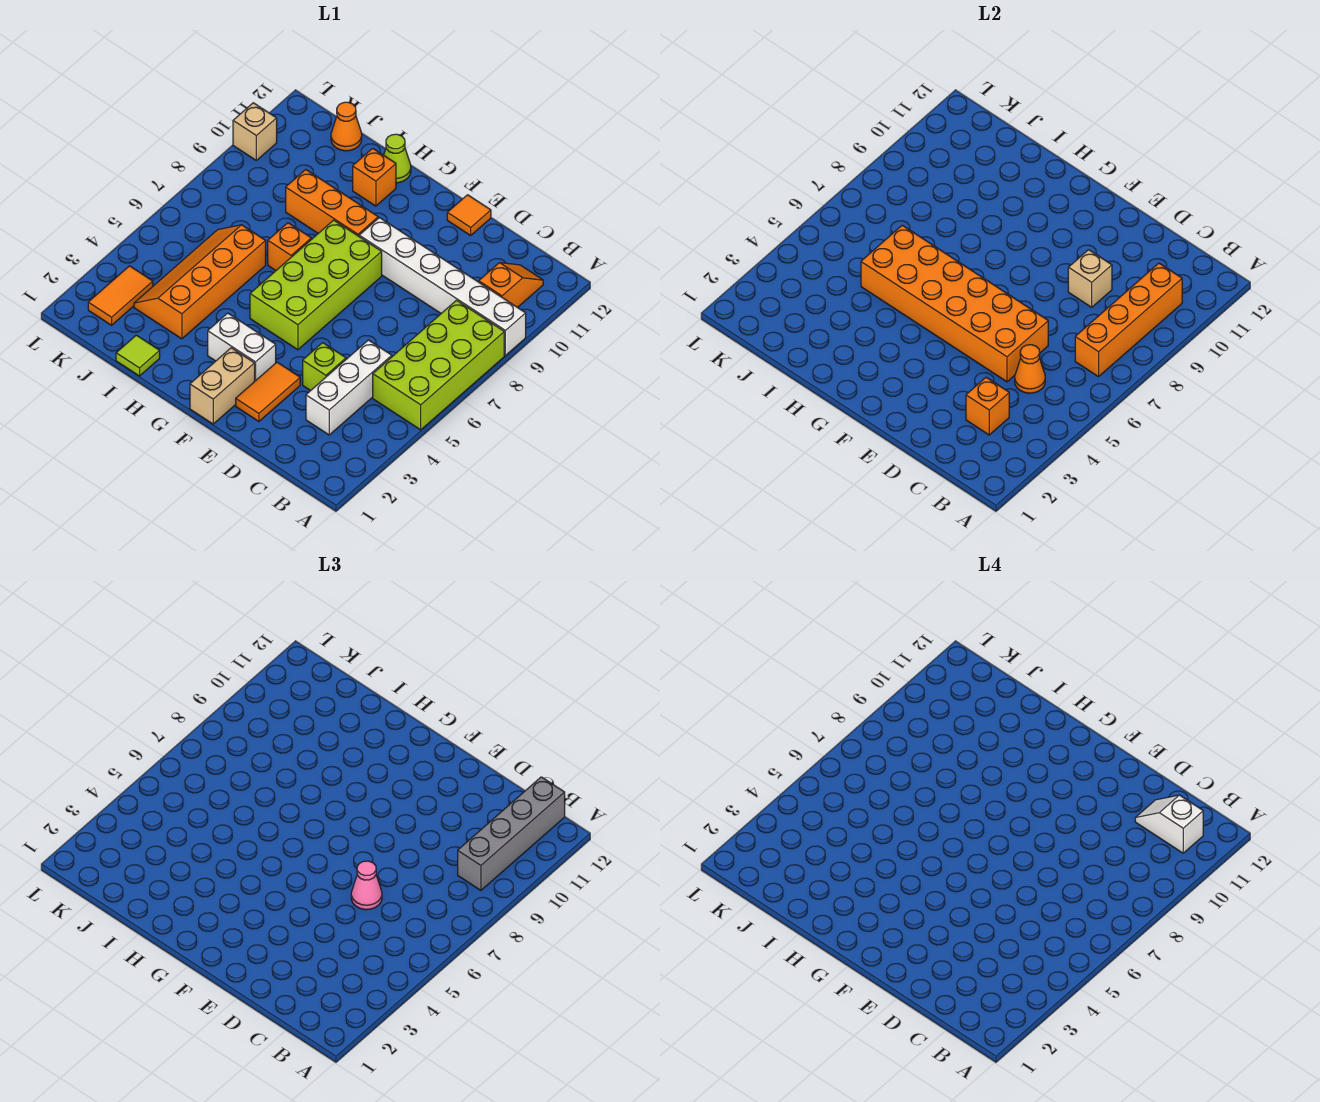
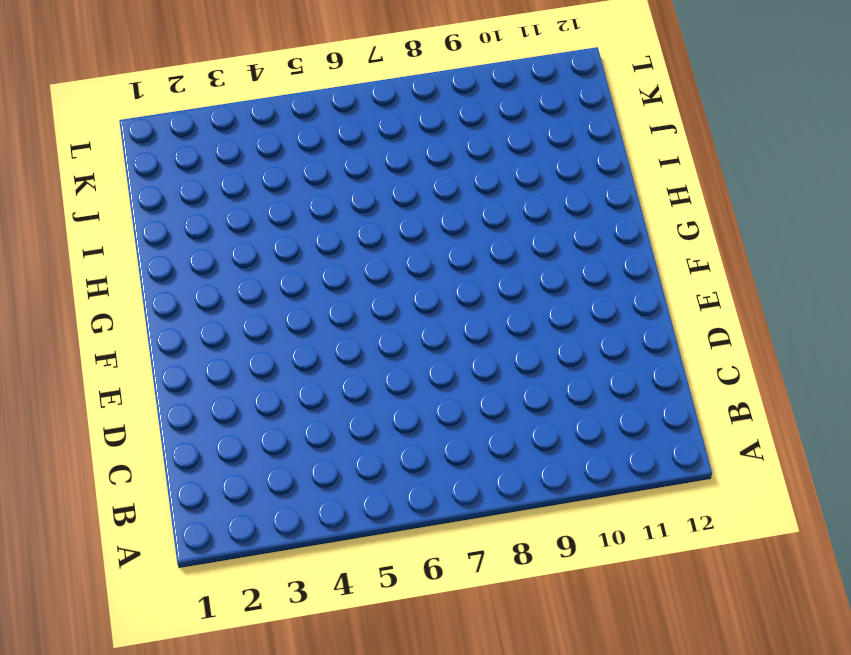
none -> lime brick A5:B8 level 1
none -> white brick A9:F9 level 1
none -> orange slope B10:B11 level 1 top 10

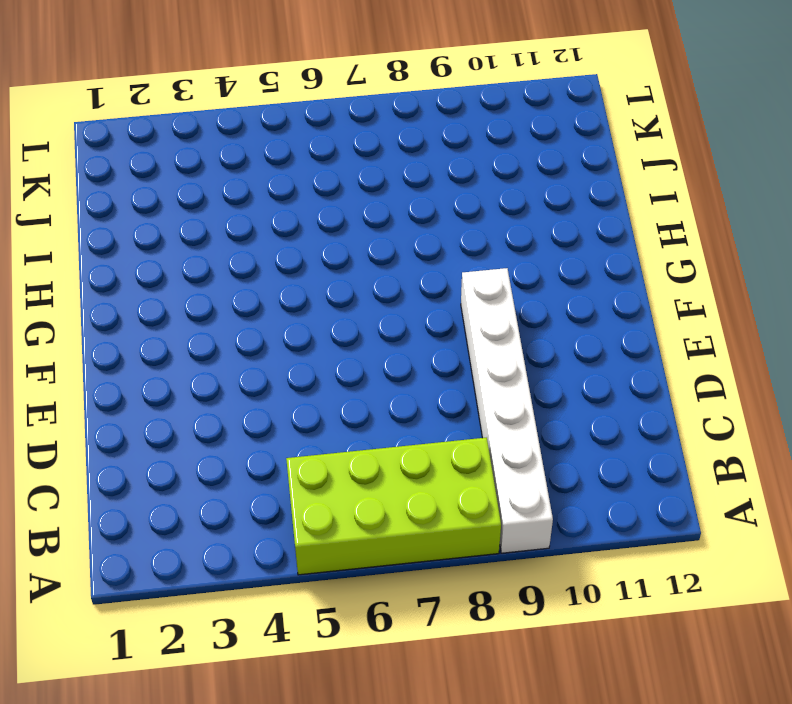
none -> orange slope B10:B11 level 1 top 10
none -> white brick C3:C5 level 1
none -> lime brick D4 level 1

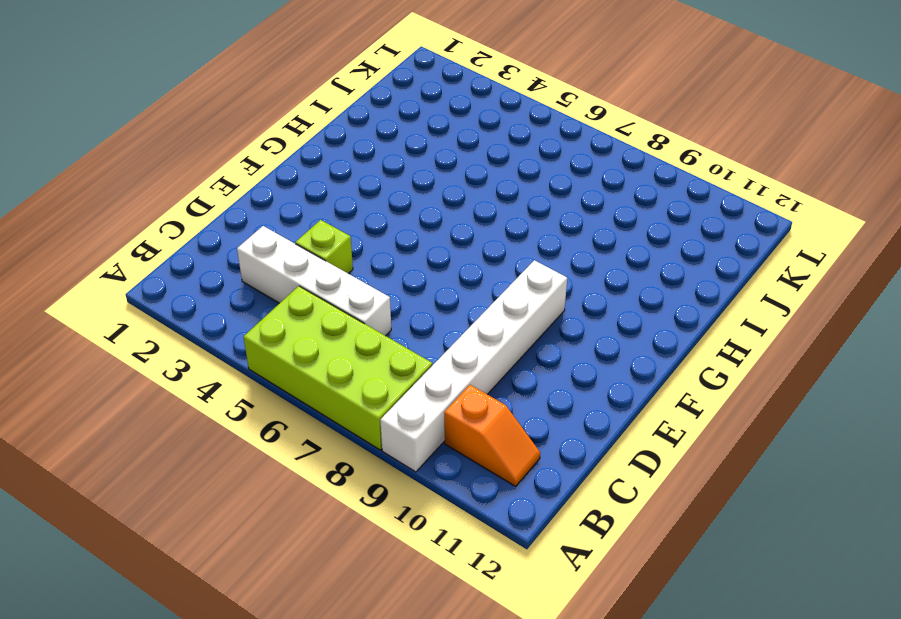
white brick C3:C6 level 1 -> white brick C3:C5 level 1
none -> orange tile E2:E3 level 1
none -> orange tile E12 level 1
none -> tan brick F1:F2 level 1

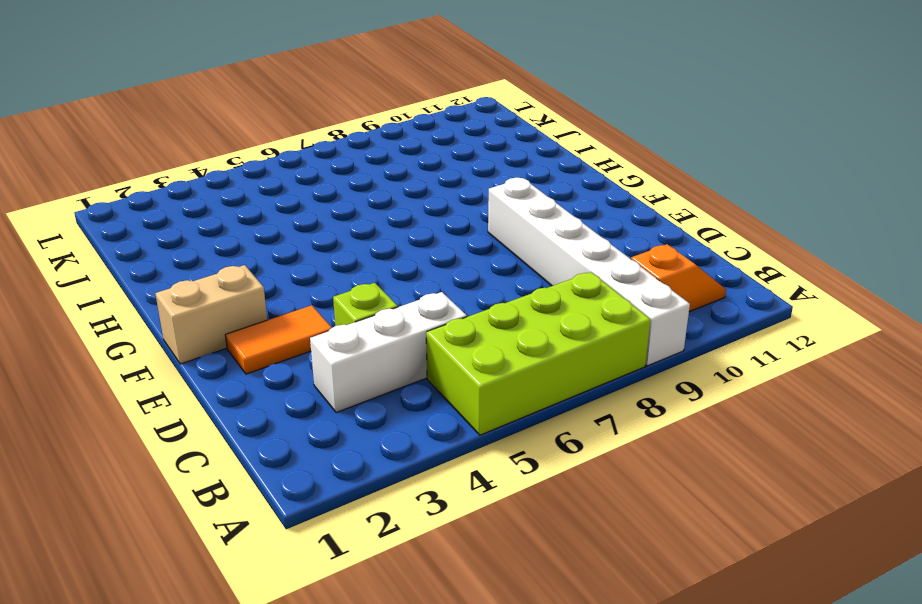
none -> orange tile E12 level 1
none -> white brick F3:G3 level 1
none -> lime brick F5:G8 level 1

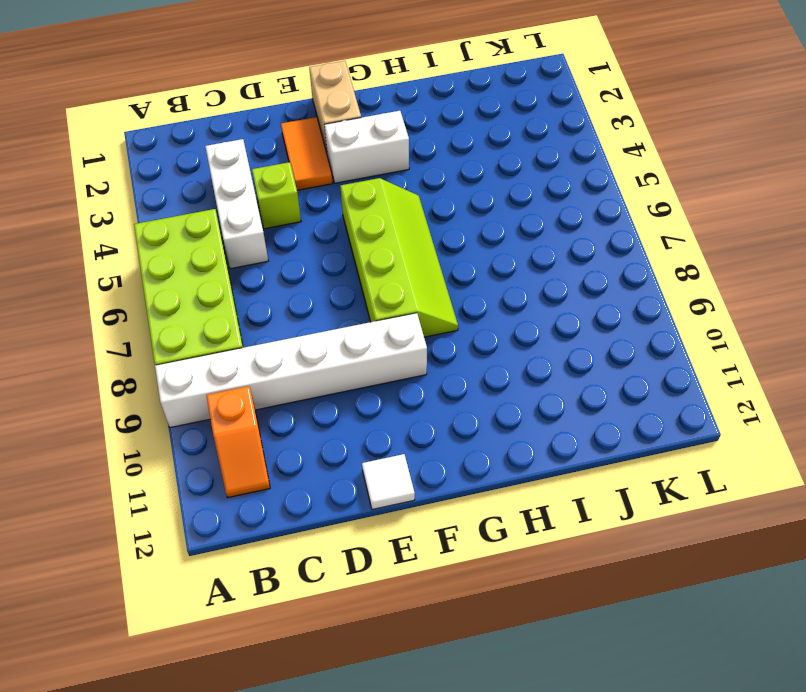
white tile E12 level 1 -> orange tile E12 level 1
lime slope F5:G8 level 1 top F -> lime brick F5:G8 level 1
none -> orange brick G9:I9 level 1
none -> orange brick H7 level 1
none -> orange brick H11 level 1

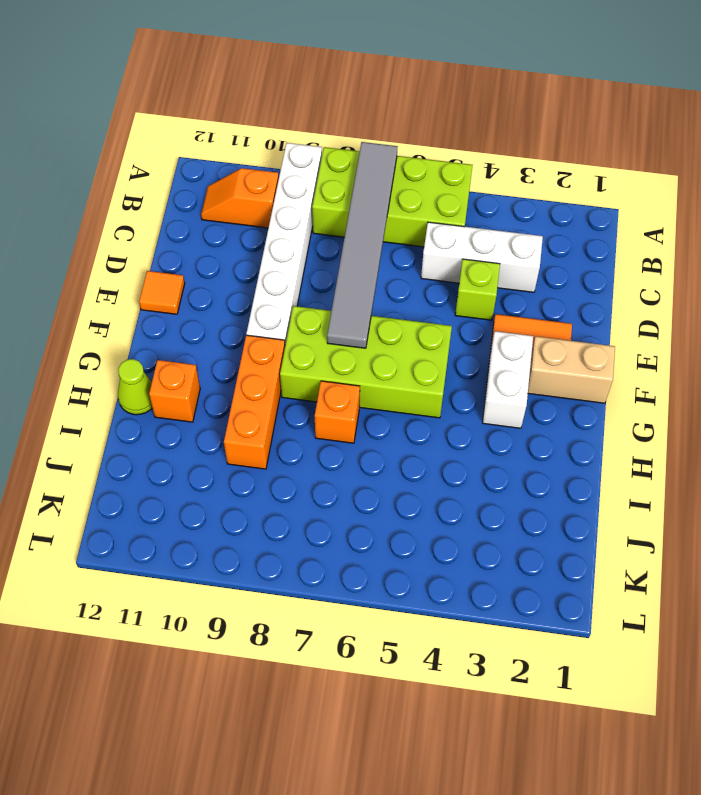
grey tile A7:F7 level 2 -> orange brick B7:B10 level 2
none -> lime tile I1 level 1
none -> orange slope I3:J6 level 1 top I
none -> orange cone J12 level 1

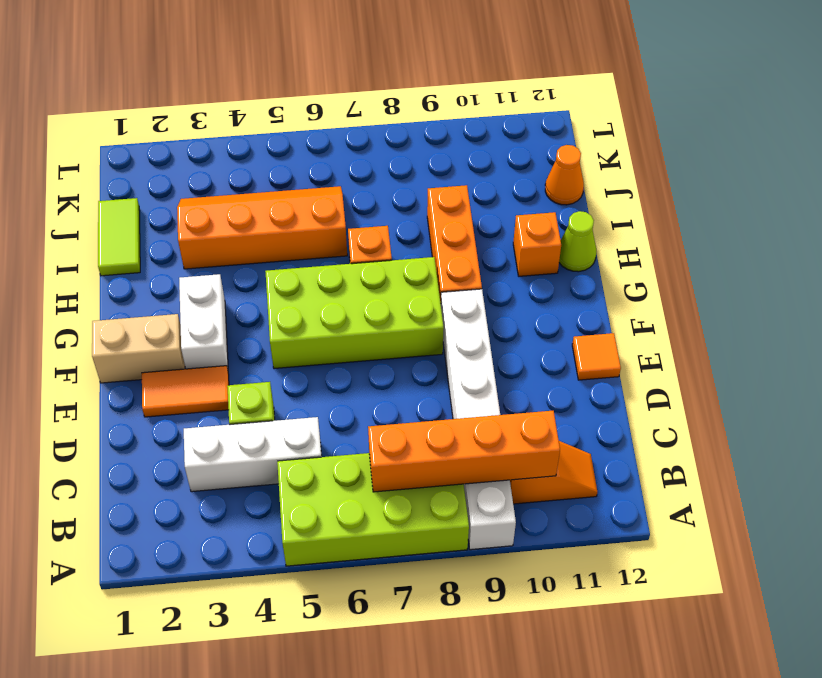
lime tile I1:J1 level 1 -> lime tile I1 level 1
none -> orange tile K2:K3 level 1
none -> tan brick L10 level 1
none -> orange brick C3 level 2

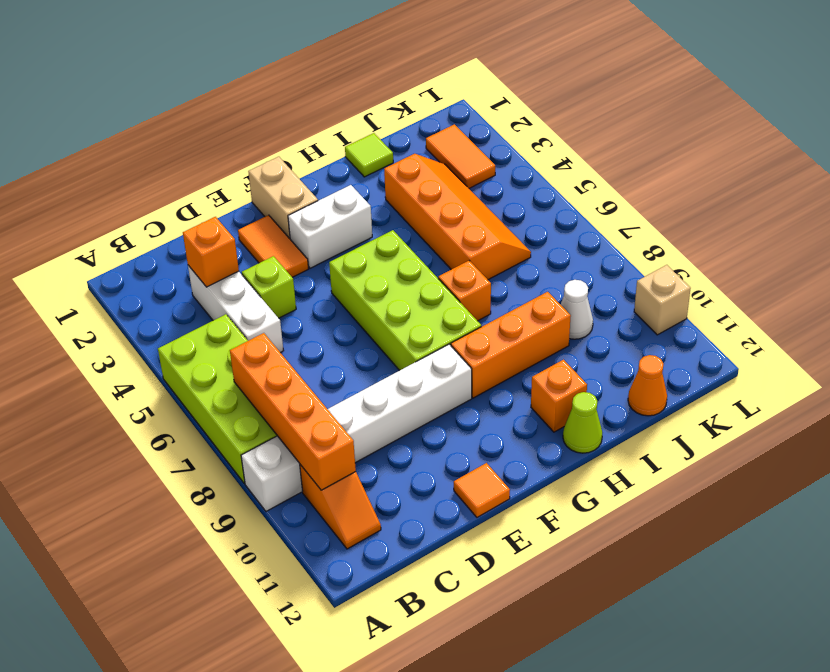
white cone J9 level 1 -> none
none -> orange cone C5 level 2
none -> orange brick D5:I6 level 2
none -> tan brick D9 level 2

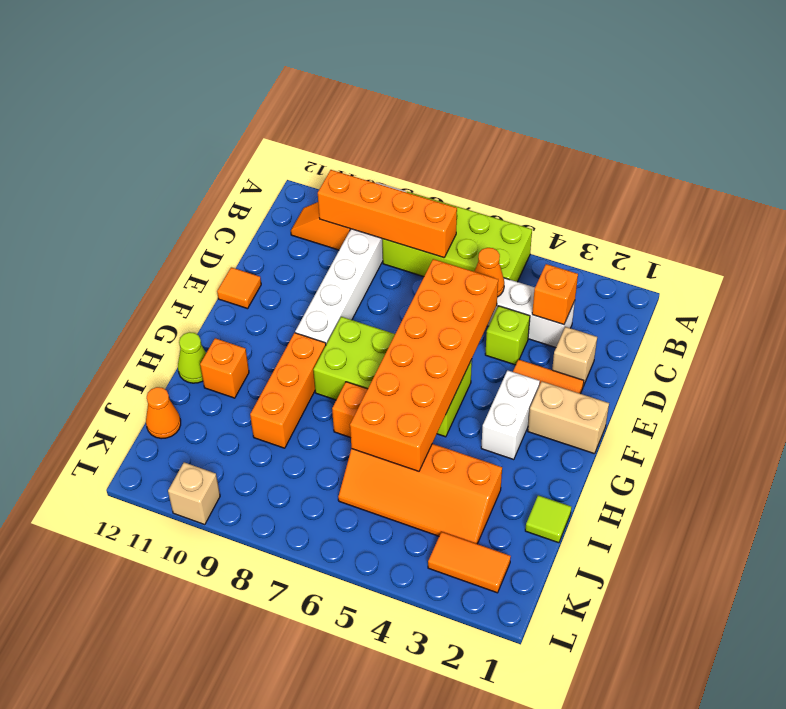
tan brick D2 level 1 -> tan brick D9 level 2
none -> grey brick B9:B12 level 3
none -> pink cone D6 level 3
none -> white slope B11:C11 level 4 top B

